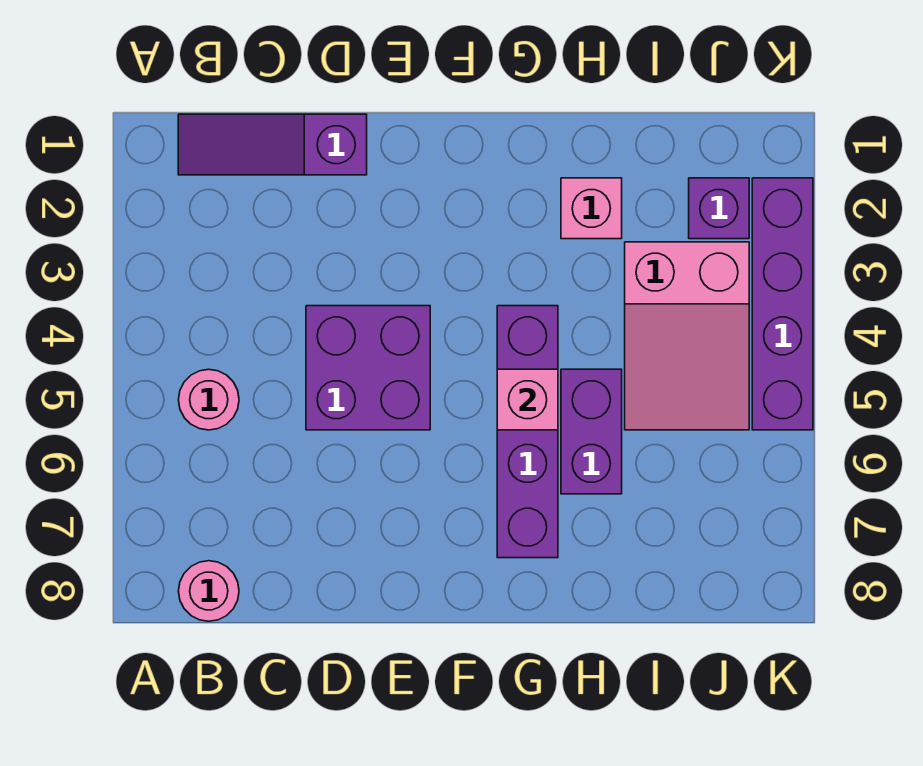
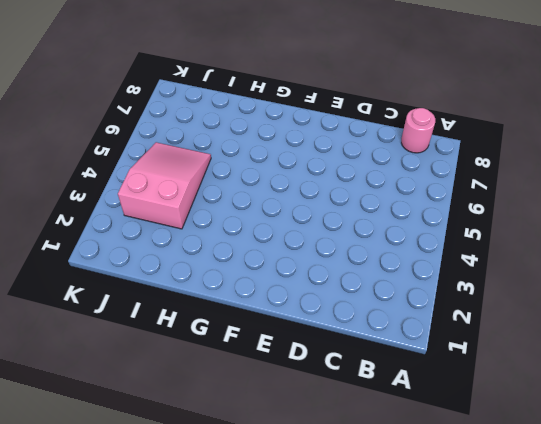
none -> purple slope B1:D1 level 1 top D
none -> pink round brick B5 level 1

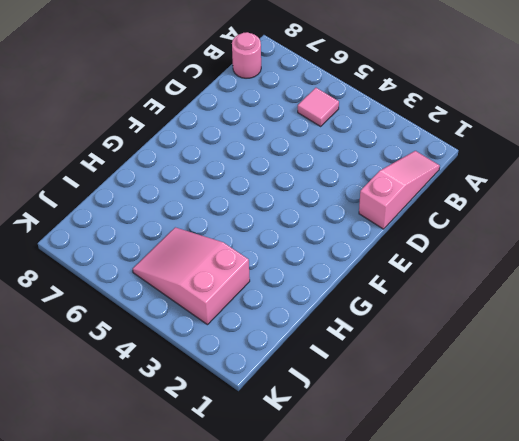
pink slope B1:D1 level 1 top D -> purple slope B1:D1 level 1 top D
pink tile B5 level 1 -> pink round brick B5 level 1
none -> purple brick D4:E5 level 1
none -> purple brick G4:G7 level 1

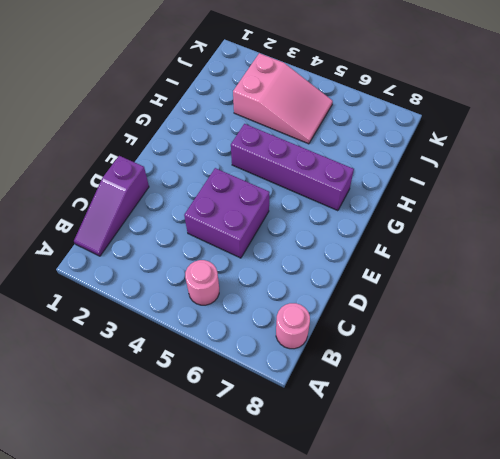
none -> pink brick H2 level 1
none -> purple brick H5:H6 level 1

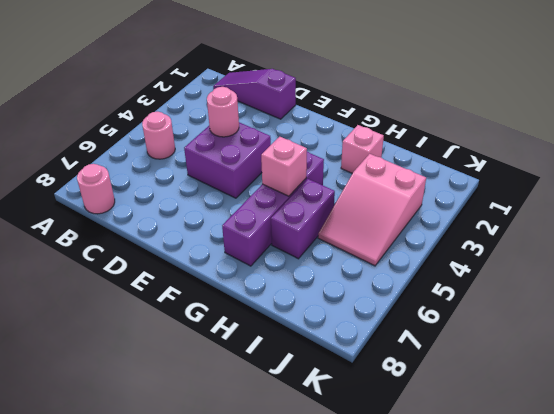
pink round brick D4 level 2 -> none
none -> purple brick J2 level 1
none -> purple brick K2:K5 level 1

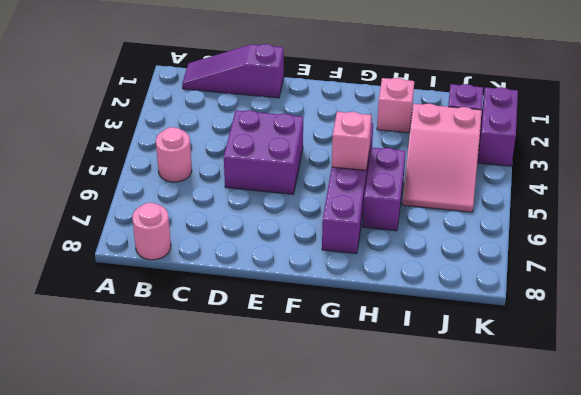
purple brick K2:K3 level 1 -> purple brick K2:K5 level 1

